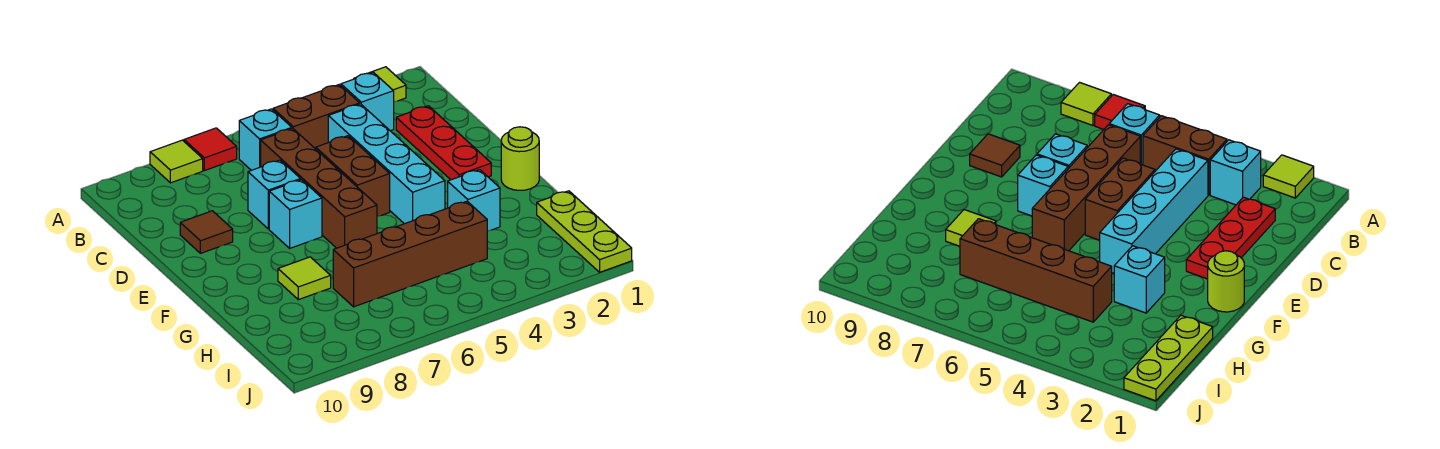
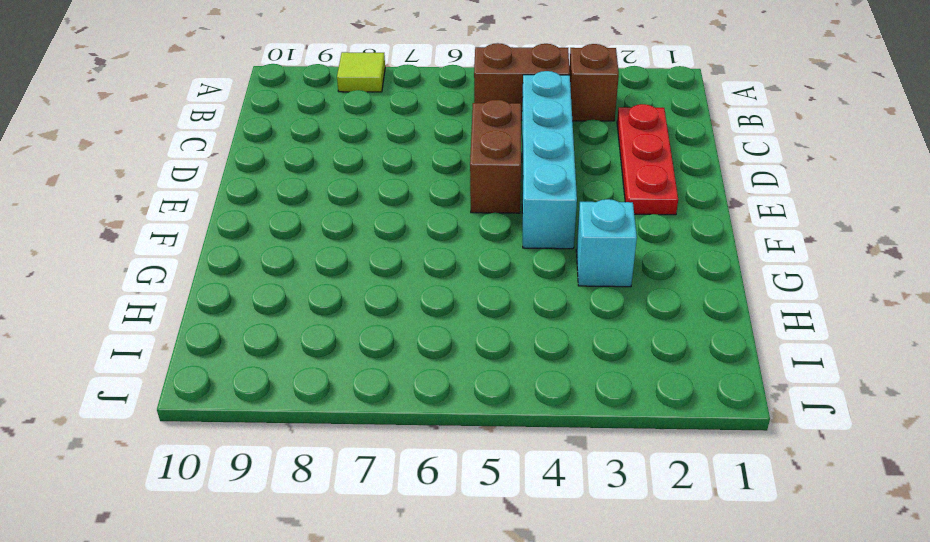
brown brick B3 level 1 -> cyan brick B3 level 1
none -> lime tile A2 level 1
none -> red tile A7 level 1
none -> cyan brick B6 level 1

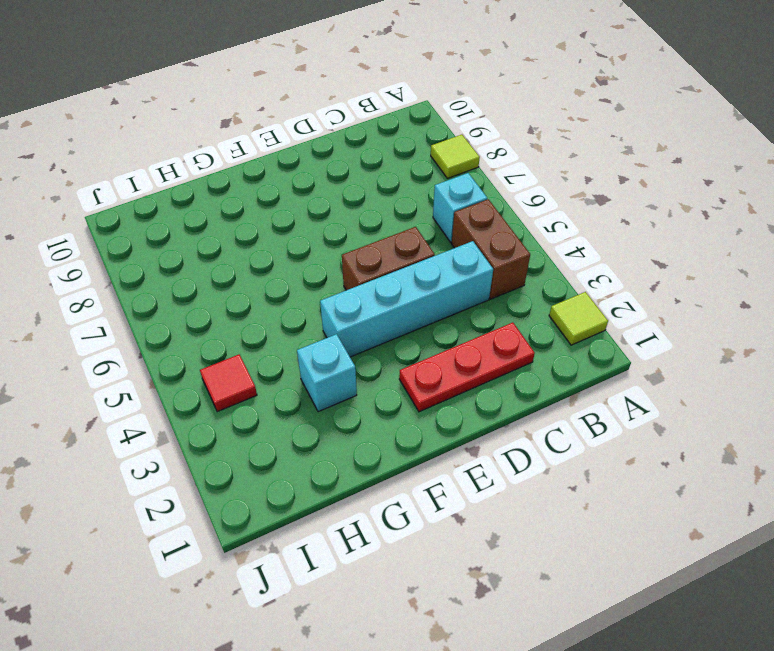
red tile I4 level 1 -> red tile A7 level 1
none -> cyan brick B3 level 1
none -> brown brick C6:F6 level 1
none -> cyan brick D7 level 1

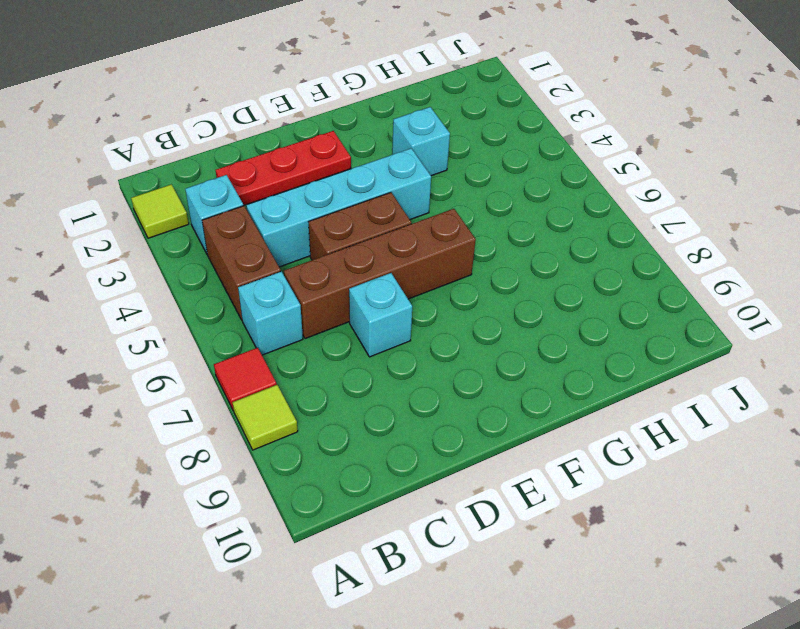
none -> brown tile D9 level 1
none -> cyan brick E7 level 1
none -> lime round brick F1 level 1

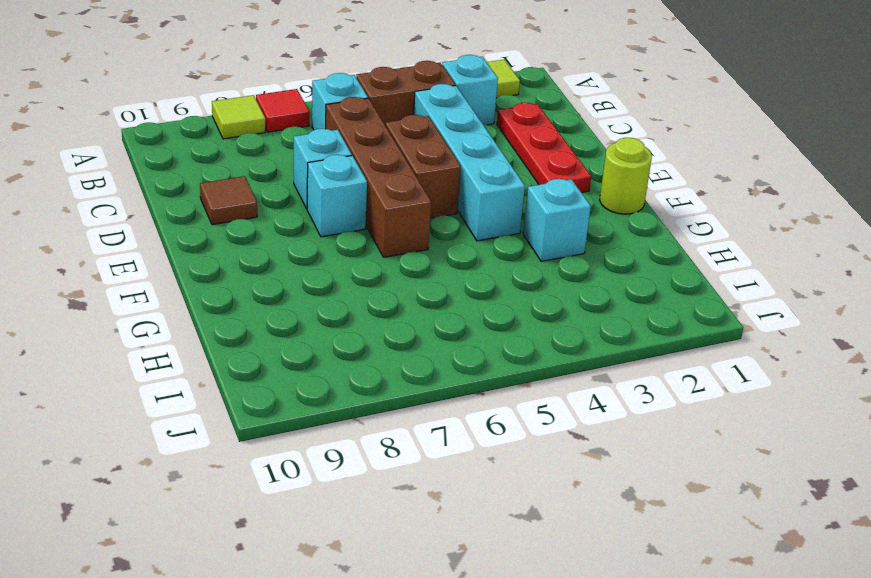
none -> lime tile G8 level 1
none -> lime plate H1:J1 level 1
none -> brown brick H4:H7 level 1

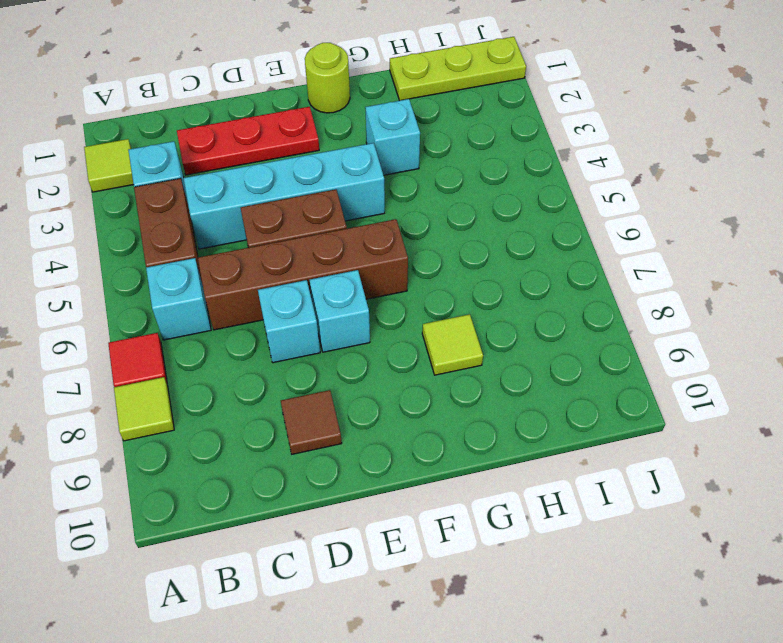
none -> brown brick H4:H7 level 1

